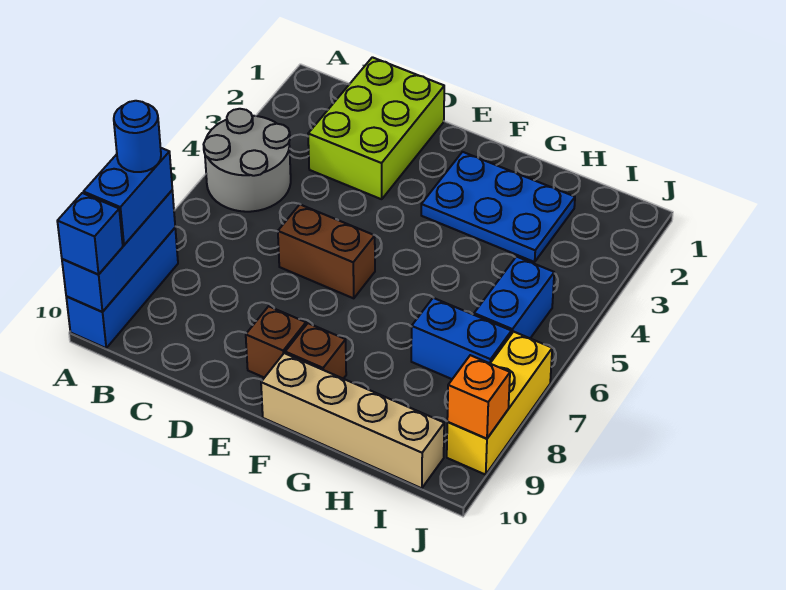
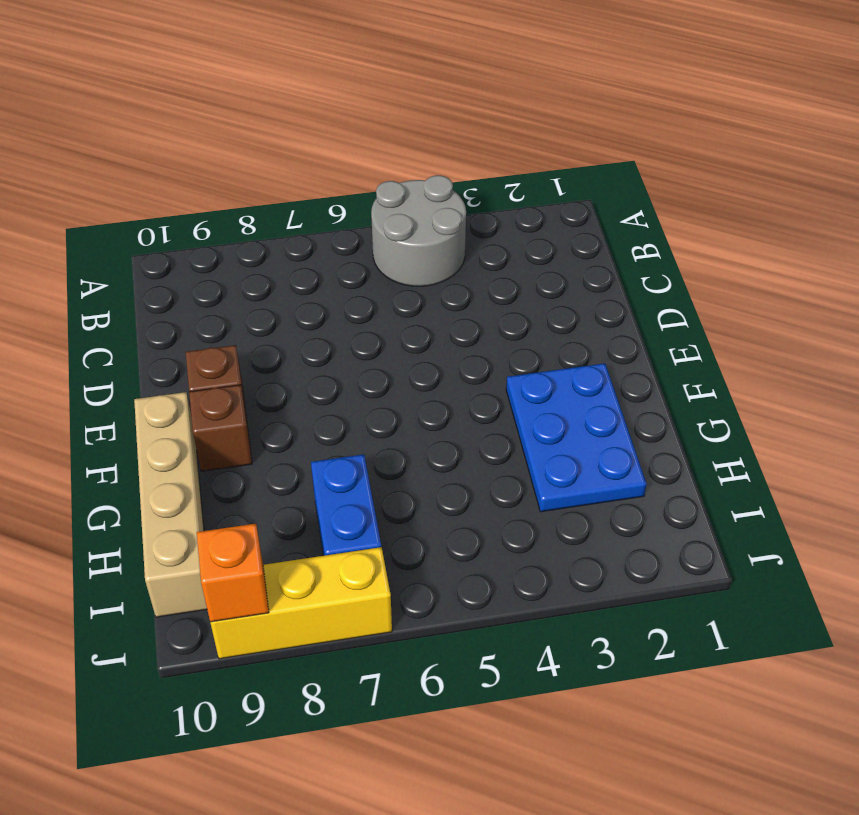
none -> blue brick A8:A10 level 1
none -> lime brick C1:D3 level 1
none -> brown brick D6:E6 level 1

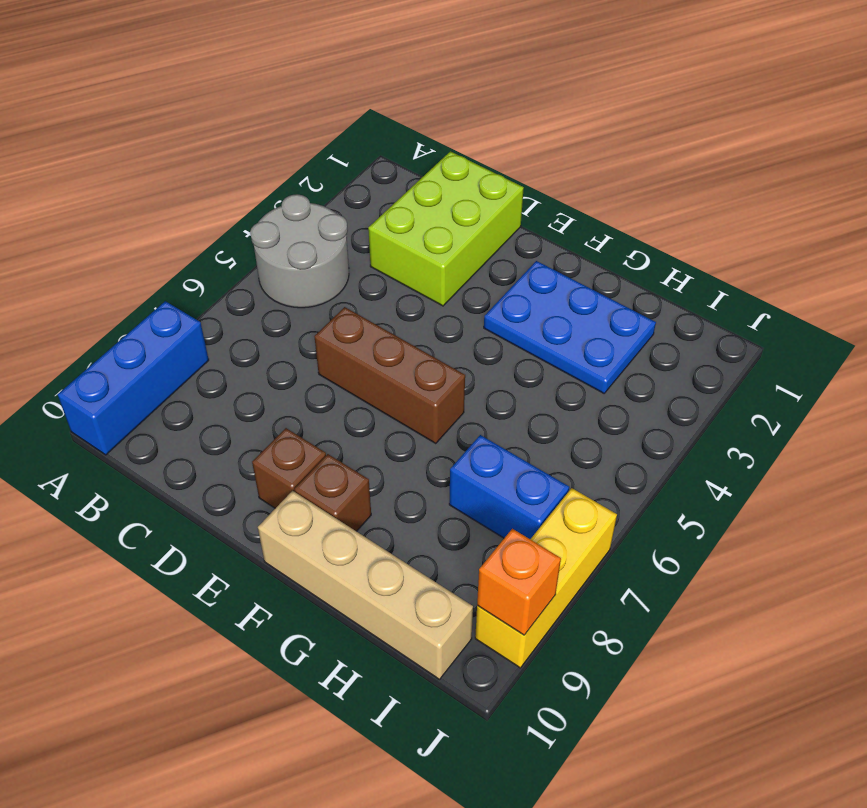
brown brick D6:F6 level 1 -> brown brick D6:E6 level 1
none -> blue brick I5:I6 level 1
none -> blue brick A8:A10 level 2
none -> blue brick A8:A9 level 3

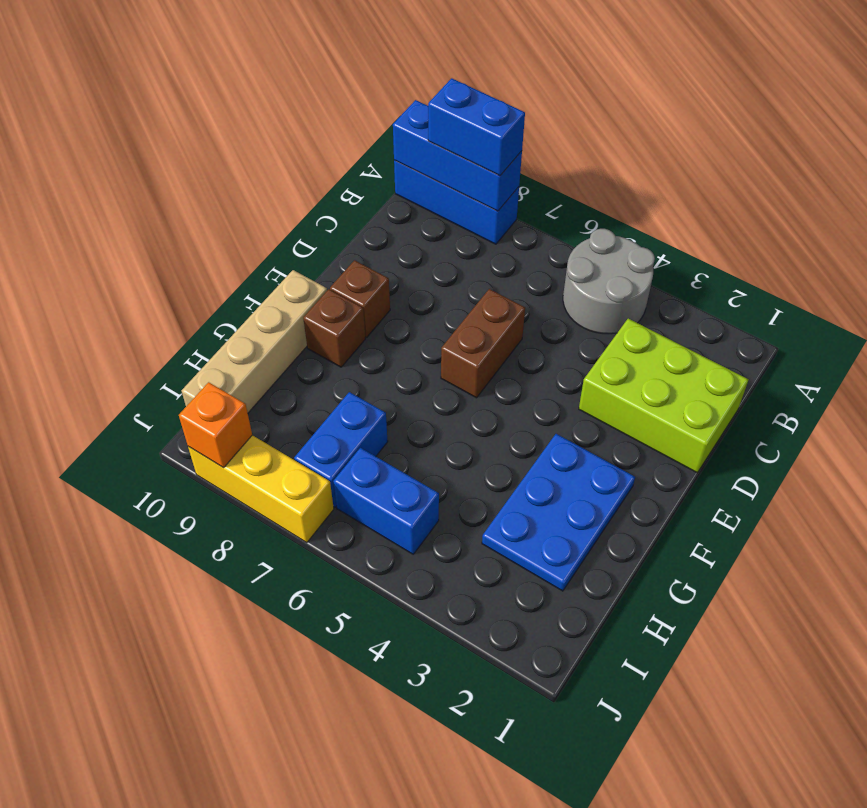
none -> blue brick A10 level 3
none -> blue round brick A8 level 4

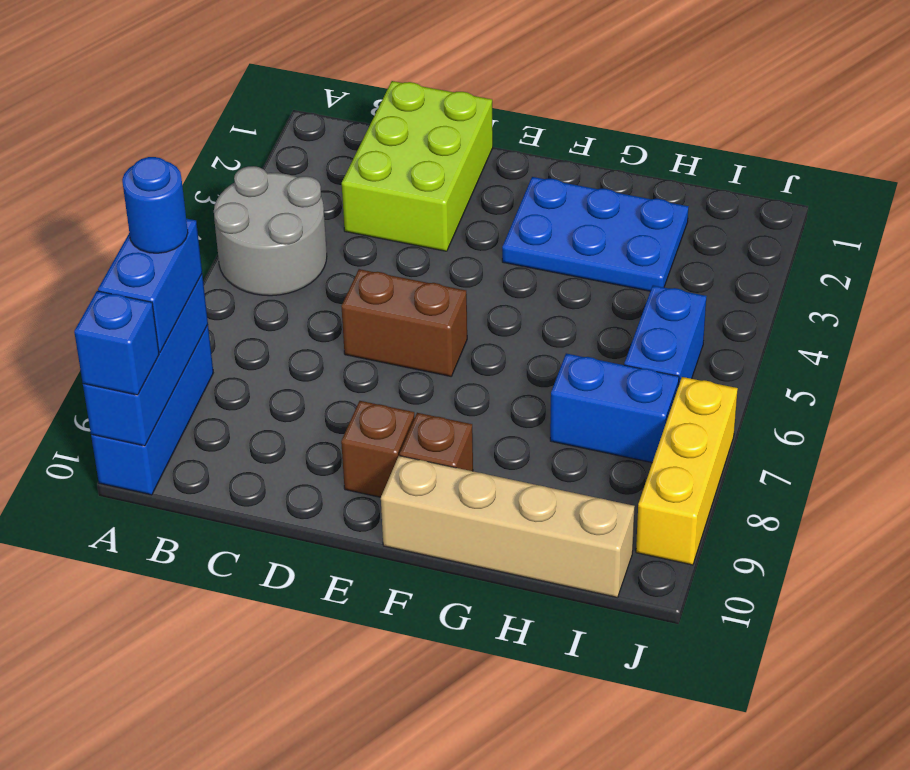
none -> orange brick J9 level 2

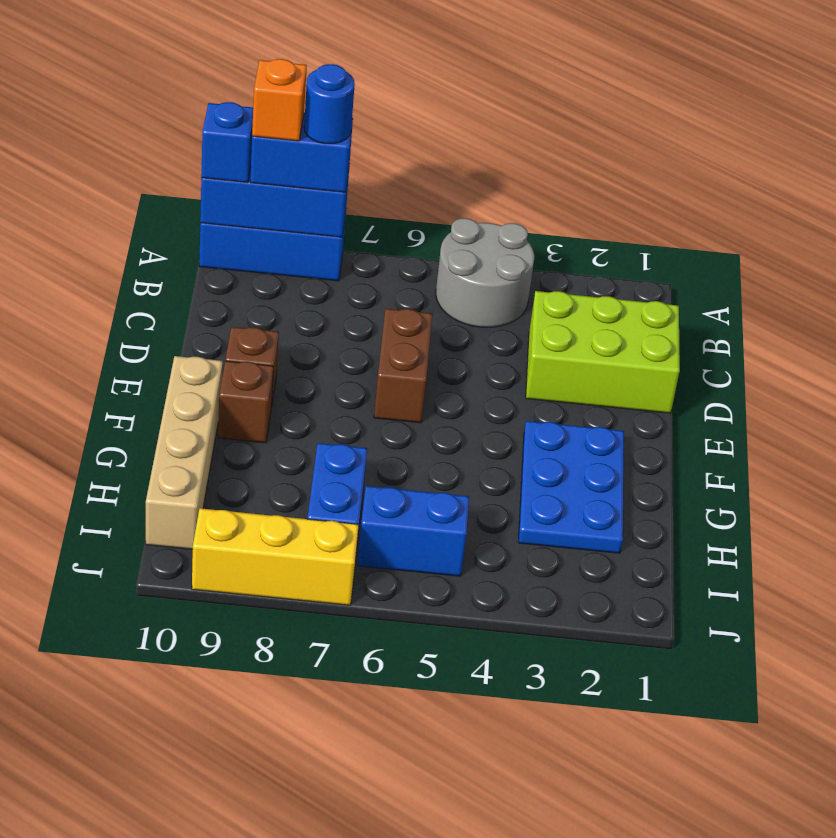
orange brick A9 level 4 -> orange brick J9 level 2

